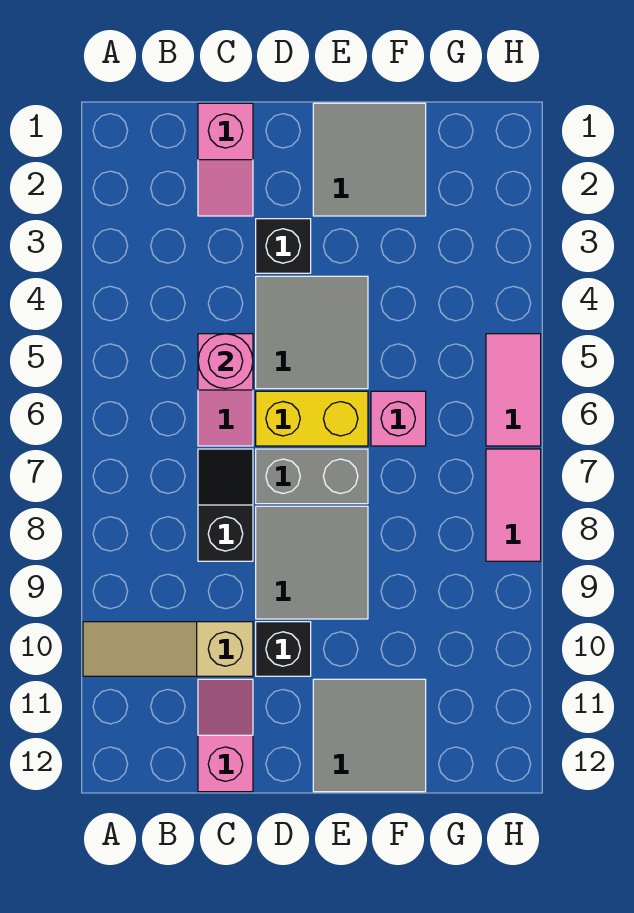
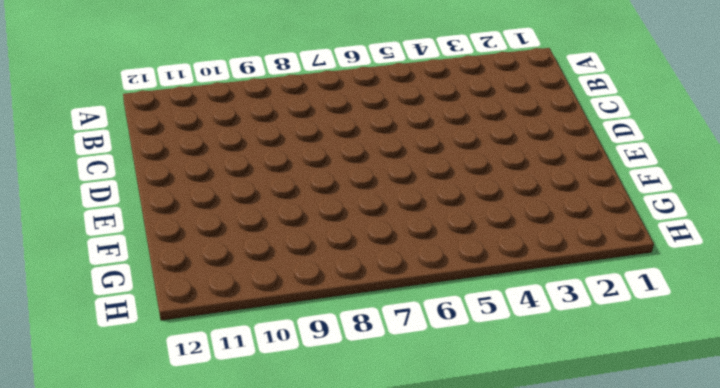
none -> tan slope A10:C10 level 1 top C
none -> pink slope C1:C2 level 1 top 1
none -> pink slope C5:C6 level 1 top 5

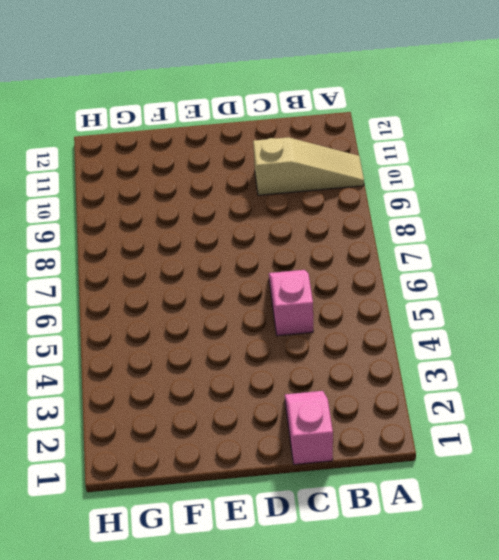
none -> black slope C7:C8 level 1 top 8
none -> pink slope C11:C12 level 1 top 12
none -> black brick D3 level 1

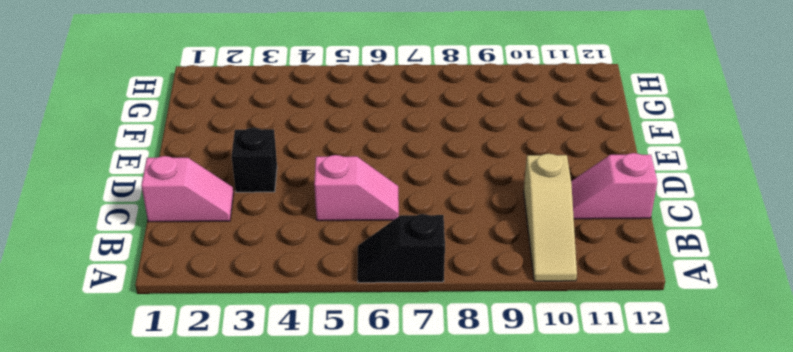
black slope A6:A7 level 1 top 7 -> black slope C7:C8 level 1 top 8
none -> grey tile D4:E5 level 1
none -> yellow brick D6:E6 level 1
none -> grey brick D7:E7 level 1

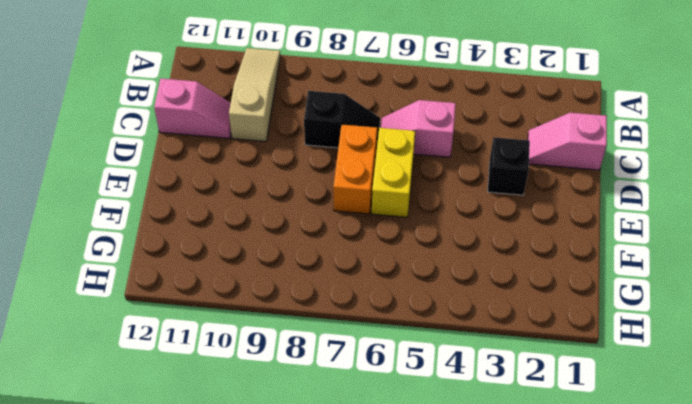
orange brick D7:E7 level 1 -> grey brick D7:E7 level 1
none -> grey tile D4:E5 level 1
none -> grey tile D8:E9 level 1
none -> black brick D10 level 1

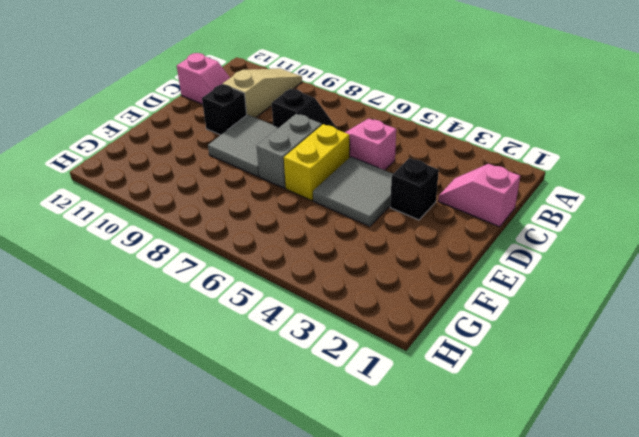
none -> grey tile E1:F2 level 1
none -> grey tile E11:F12 level 1
none -> pink brick F6 level 1

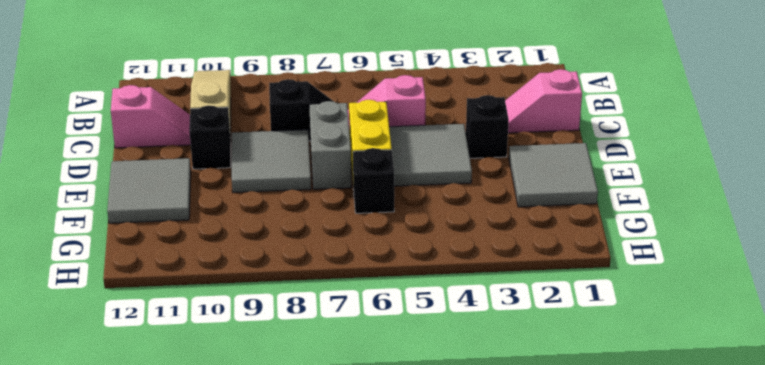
black brick F6 level 1 -> pink brick F6 level 1
none -> pink tile H5:H6 level 1
none -> pink tile H7:H8 level 1
none -> pink round brick C5 level 2

